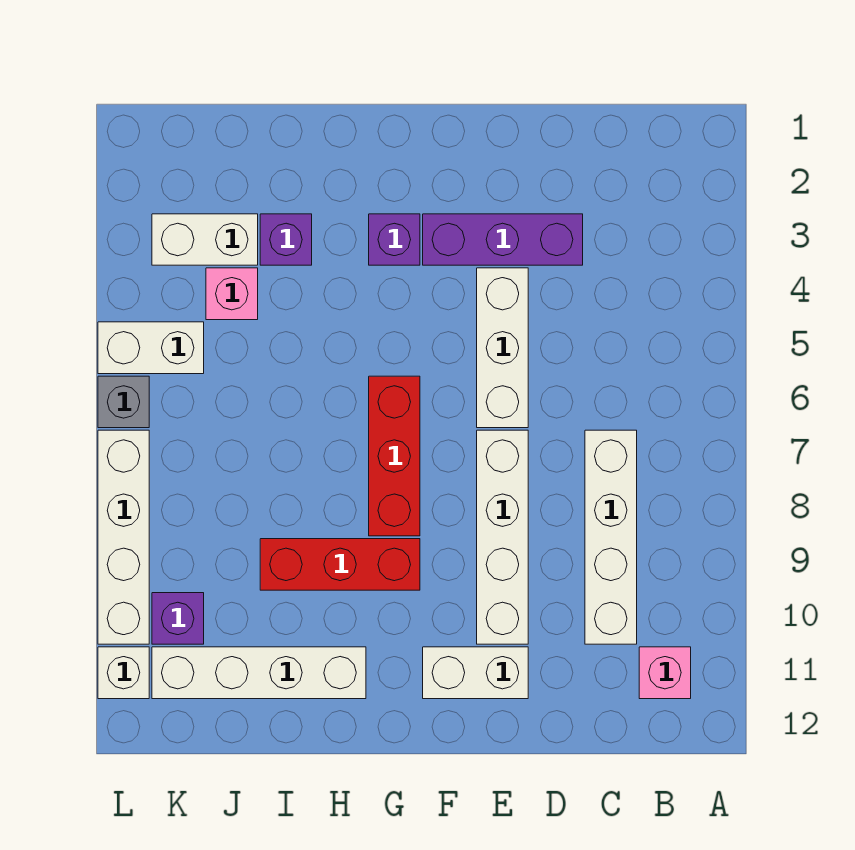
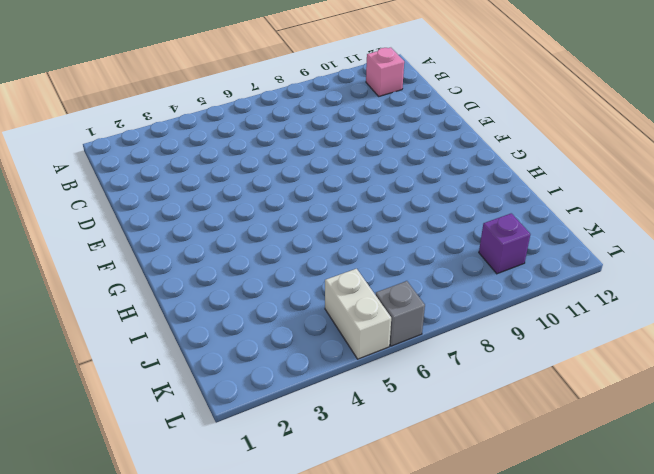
none -> white brick C7:C10 level 1
none -> purple brick D3:F3 level 1
none -> white brick E4:E6 level 1

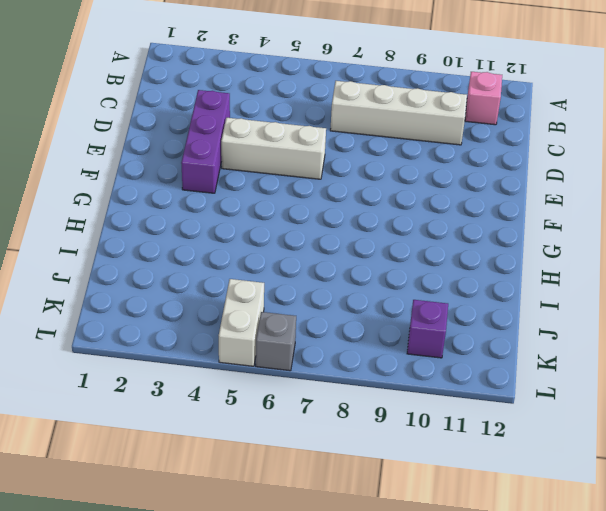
none -> white brick E7:E10 level 1
none -> white brick E11:F11 level 1
none -> purple brick G3 level 1

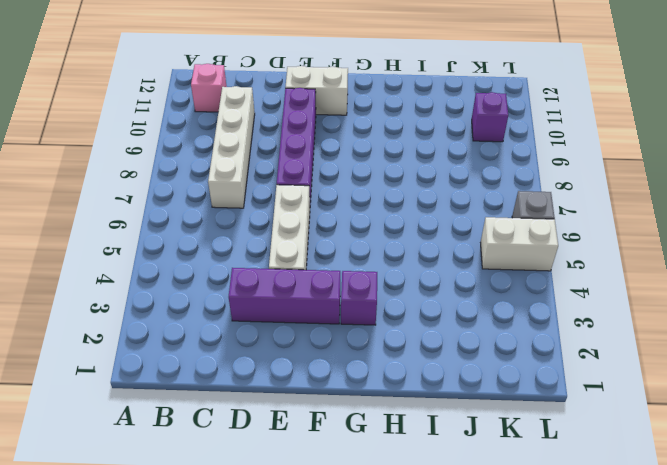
purple brick E7:E10 level 1 -> white brick E7:E10 level 1
none -> red brick G6:G8 level 1
none -> red brick G9:I9 level 1
none -> white brick H11:K11 level 1

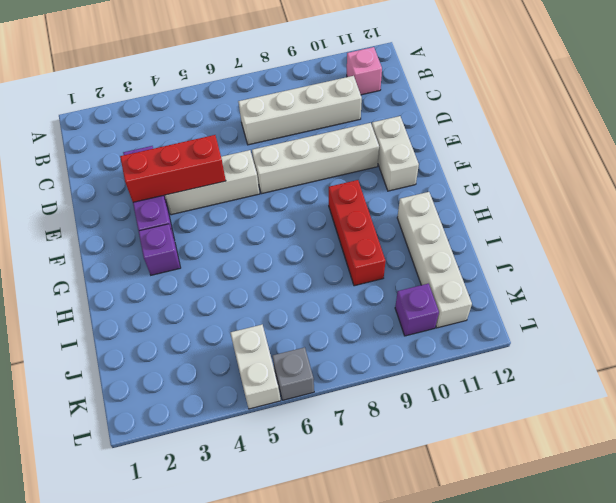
red brick E3:E5 level 2 -> red brick G6:G8 level 1
none -> purple brick I3 level 1
none -> white brick J3:K3 level 1
none -> pink brick J4 level 1

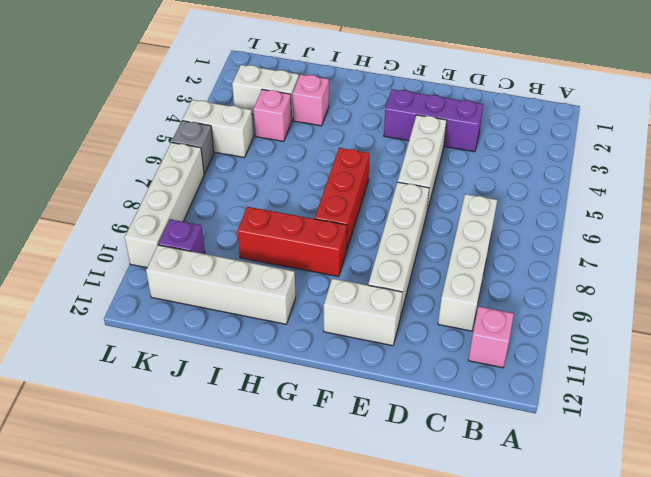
pink brick I3 level 1 -> purple brick I3 level 1
none -> purple brick G3 level 1
none -> white brick L11 level 1

